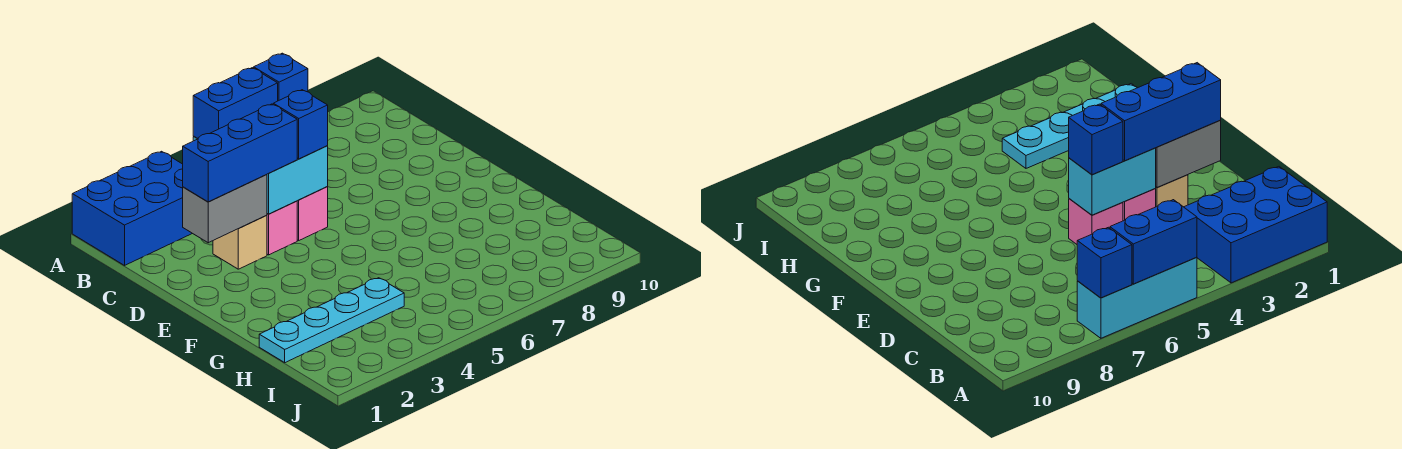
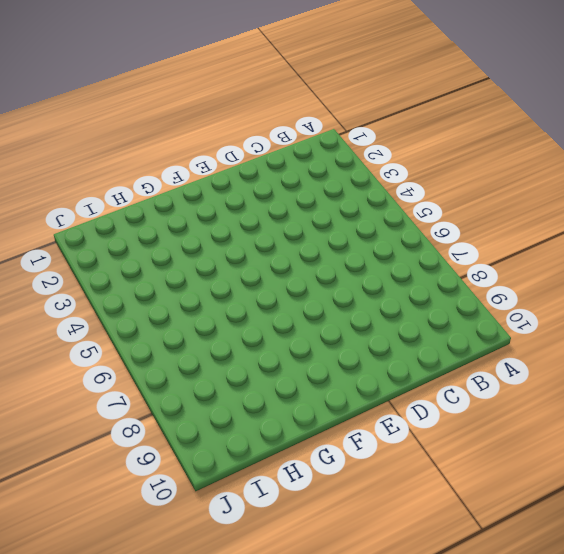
none -> blue brick A1:B3 level 1
none -> cyan brick A5:A7 level 1
none -> tan brick D3 level 1

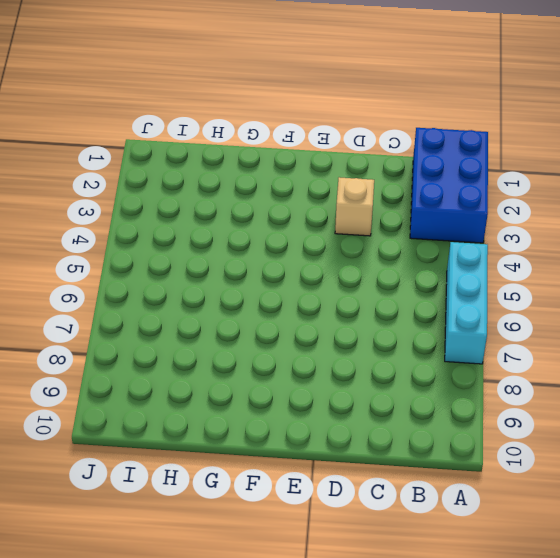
none -> pink brick D4 level 1
none -> pink brick D5 level 1
none -> cyan plate H1:H4 level 1

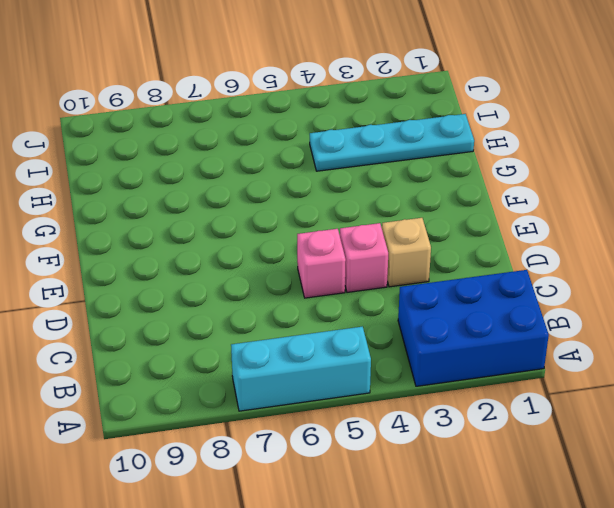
none -> blue brick A5:A6 level 2
none -> blue brick A7 level 2
none -> grey brick D2:D3 level 2

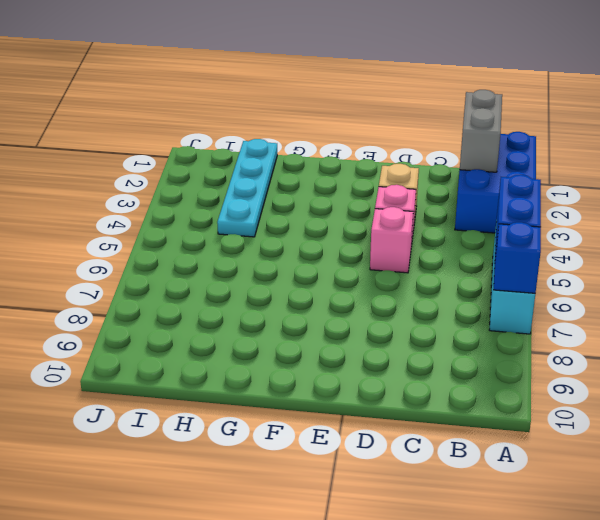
grey brick B1:B2 level 2 -> grey brick D2:D3 level 2
none -> cyan brick D4:D5 level 2
none -> blue brick D2:D4 level 3
none -> blue brick D5 level 3

